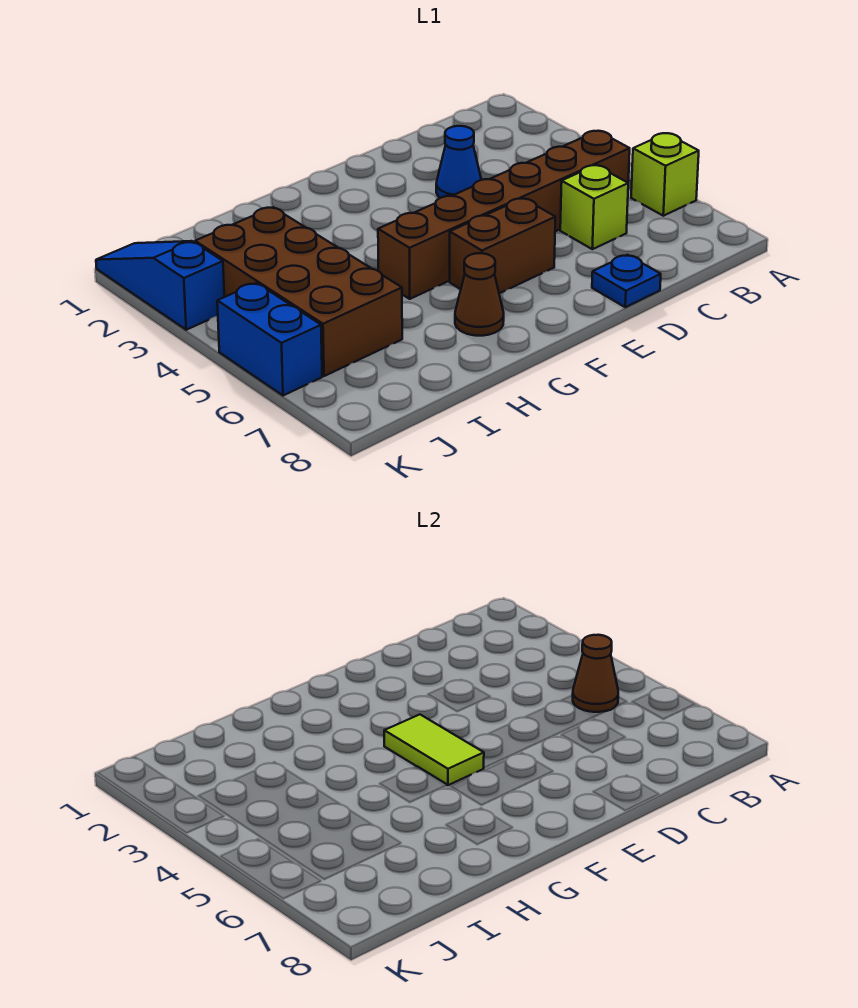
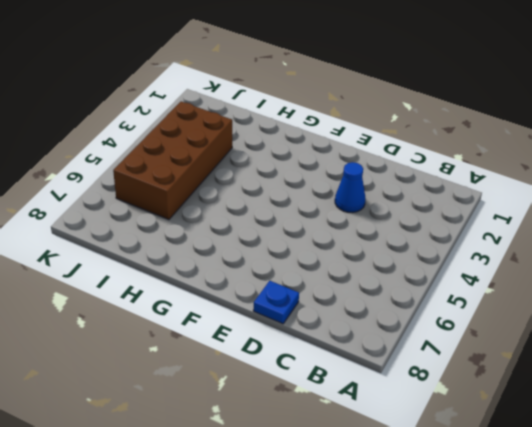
none -> lime brick A6 level 1
none -> brown brick B5:G5 level 1
none -> lime brick C6 level 1

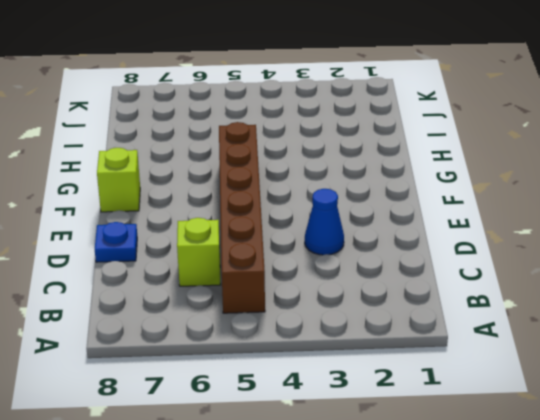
lime brick F8 level 1 -> lime brick A6 level 1
none -> brown brick E6:F6 level 1
none -> brown cone G7 level 1
none -> brown brick I3:J6 level 1

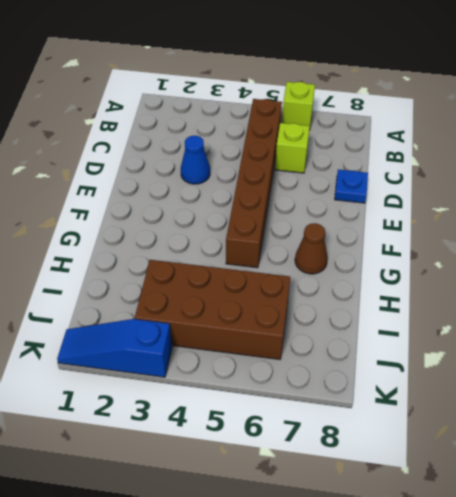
none -> brown brick E6:F6 level 1
none -> blue brick K5:K6 level 1
none -> brown cone B5 level 2

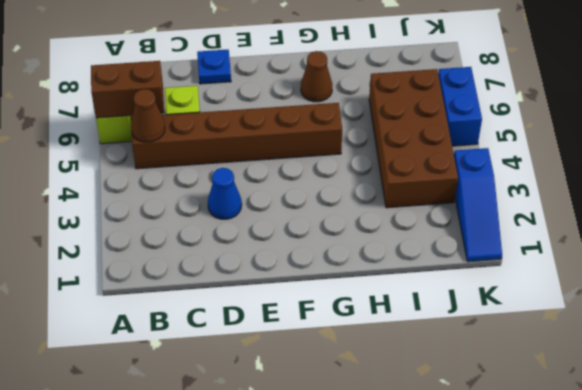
brown brick A6:B6 level 2 -> brown brick E6:F6 level 1
none -> lime tile F4:F5 level 2

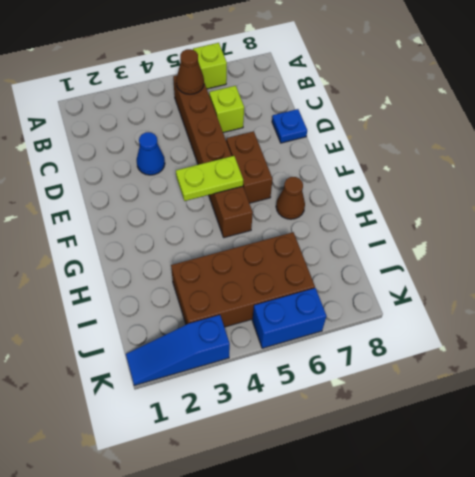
lime plate F4:F5 level 2 -> lime tile F4:F5 level 2

